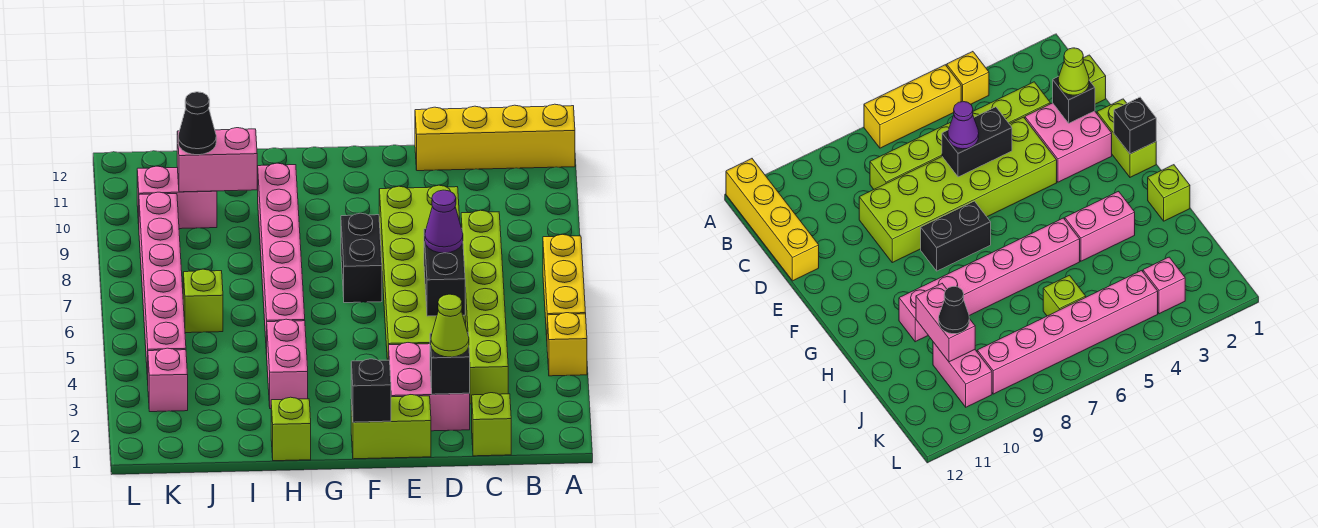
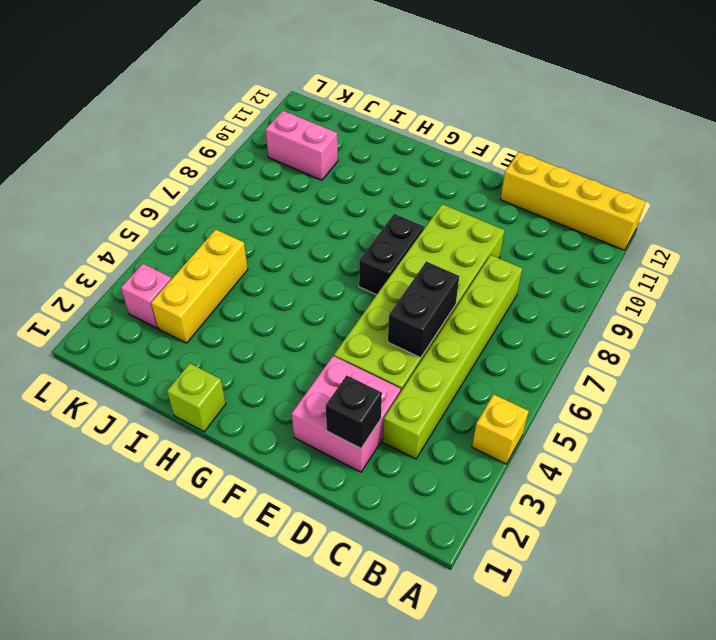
yellow brick J3:J5 level 1 -> yellow brick A5:A7 level 1
none -> lime brick C1 level 1
none -> lime brick E1:F1 level 1
none -> pink brick H3:H4 level 1

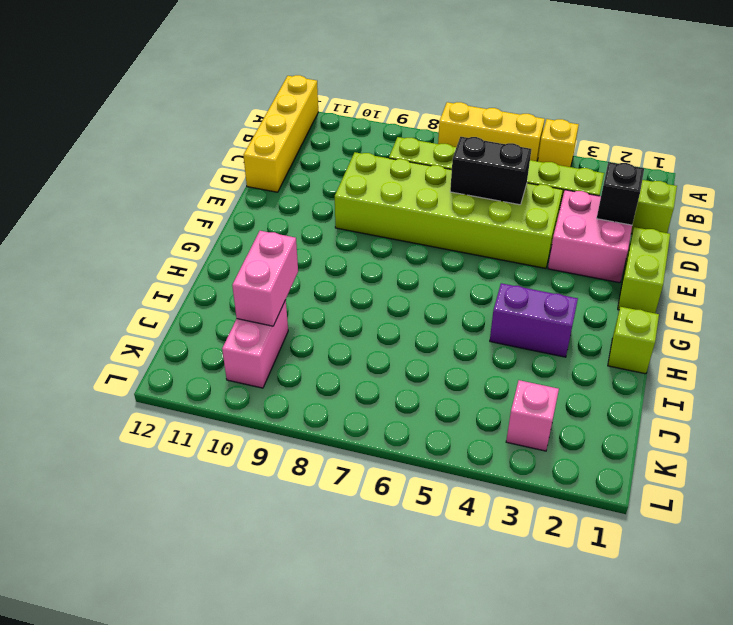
purple brick H3:H4 level 1 -> pink brick H3:H4 level 1
none -> black brick F7:F8 level 1
none -> pink brick H5:H10 level 1
none -> lime brick J6 level 1

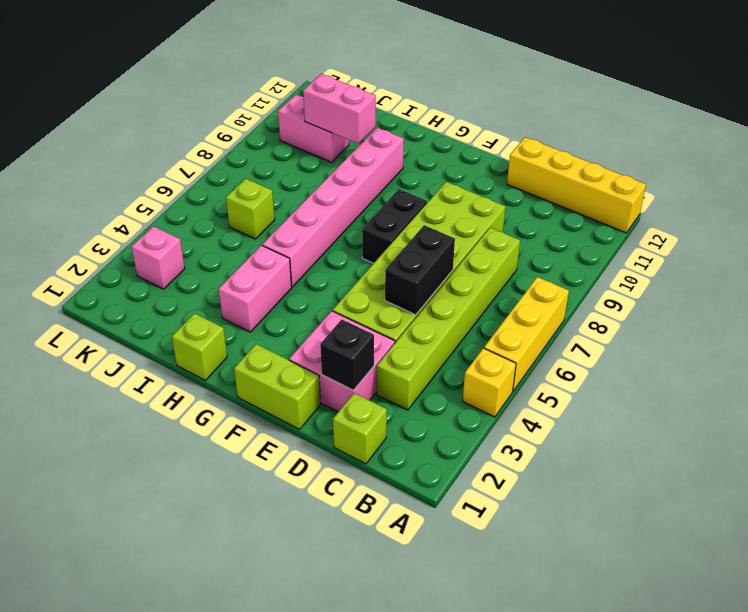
none -> pink brick K4:K9 level 1
none -> black brick F1 level 2
none -> lime cone D2 level 3

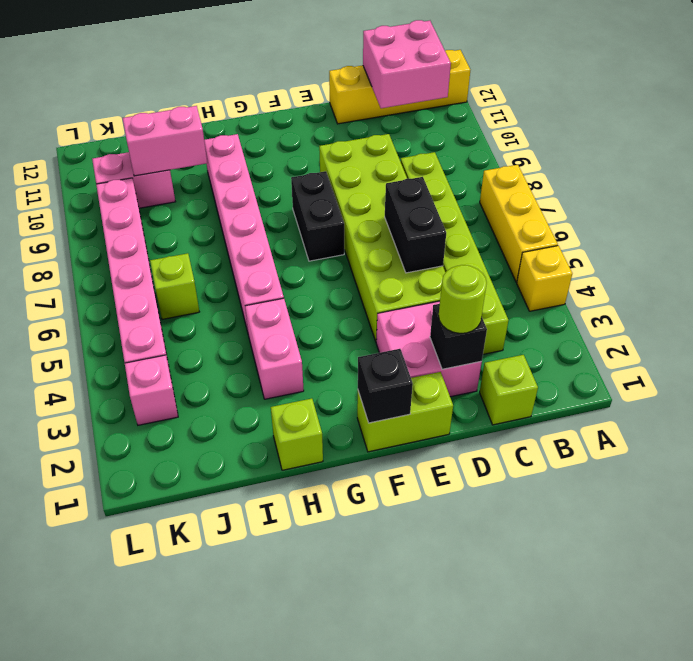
pink brick B11:C12 level 2 -> none
lime round brick D2 level 3 -> lime cone D2 level 3
none -> purple cone D6 level 3
none -> black cone J10 level 3

